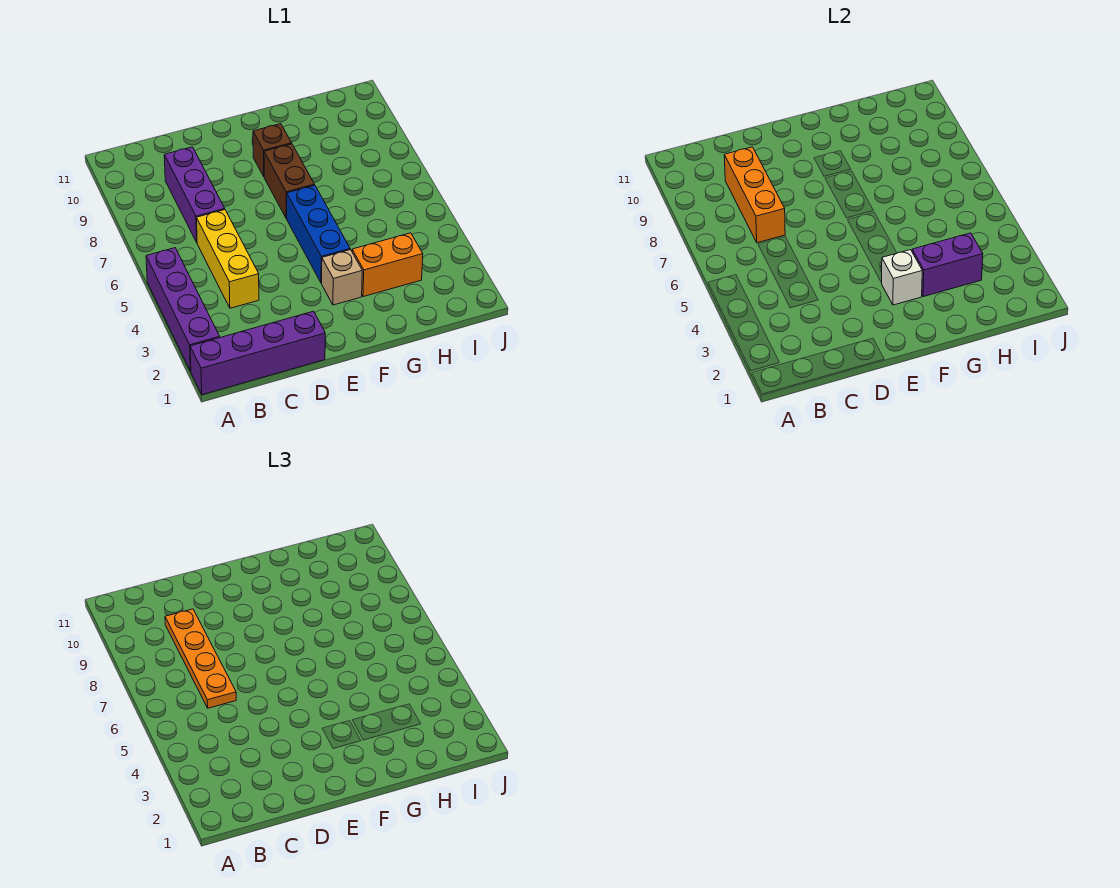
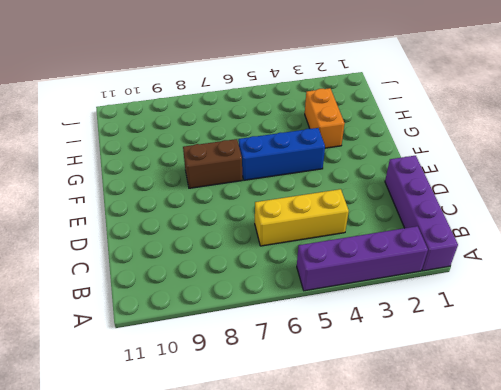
none -> purple brick C7:C9 level 1
none -> tan brick F3 level 1
none -> brown brick F9 level 1

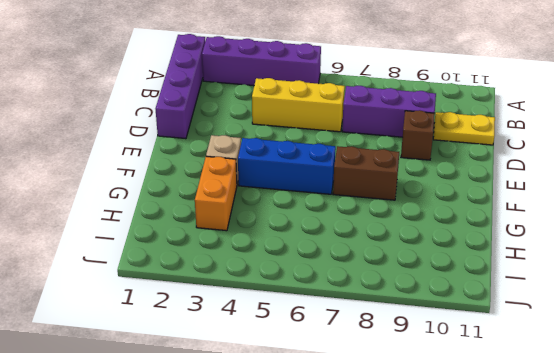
yellow plate C10:C11 level 1 -> none
brown brick D9 level 1 -> brown brick F9 level 1
none -> orange brick C7:C9 level 2
none -> white brick F3 level 2
none -> purple brick G3:H3 level 2

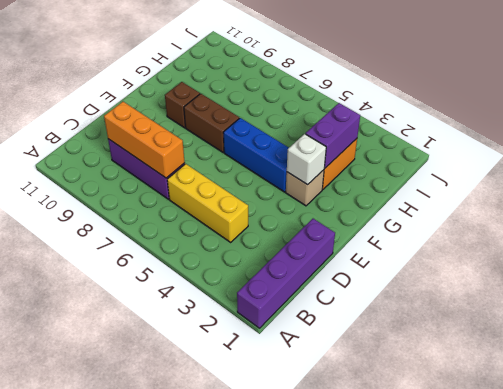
none -> purple brick A2:A5 level 1
none -> orange plate C6:C9 level 3

